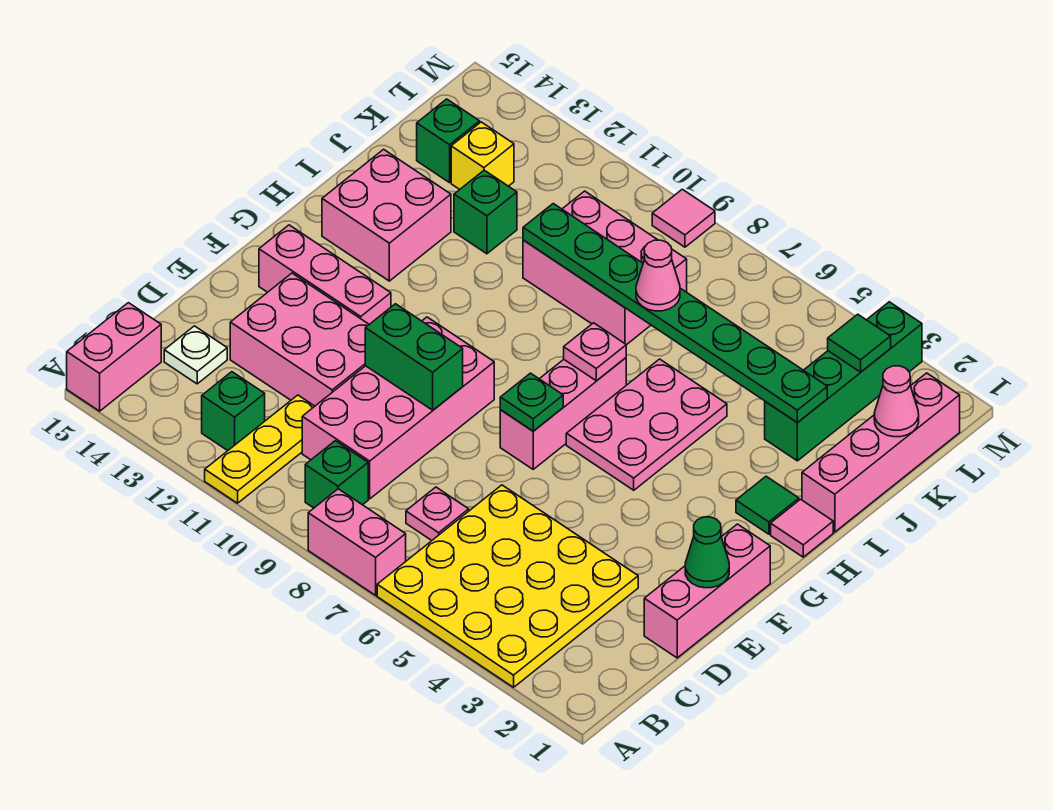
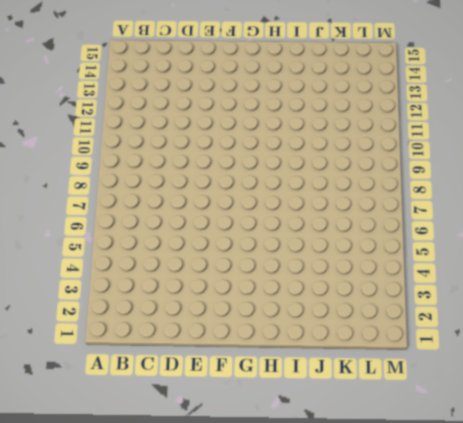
none -> yellow plate A3:D6 level 1
none -> pink brick A7:A8 level 1
none -> yellow plate A11:C11 level 1
none -> pink brick A15:B15 level 1

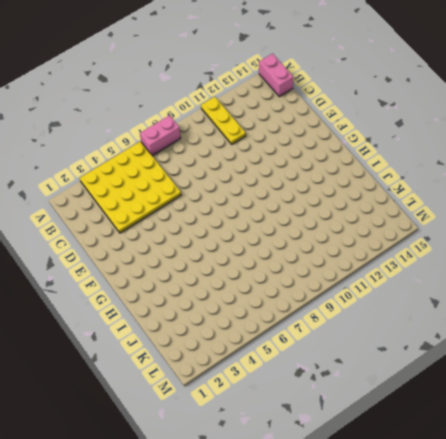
none -> green brick B9 level 1
none -> green brick B12 level 1
none -> pink plate C7 level 1
none -> pink brick C9:F10 level 1

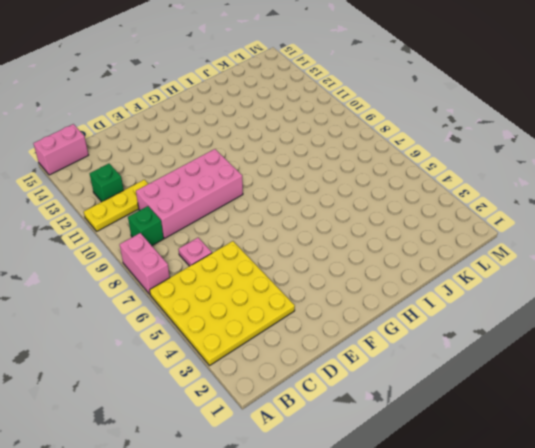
none -> white plate C14 level 1
none -> pink brick D1:F1 level 1
none -> pink brick D11:E13 level 1
none -> pink brick F7:H7 level 1

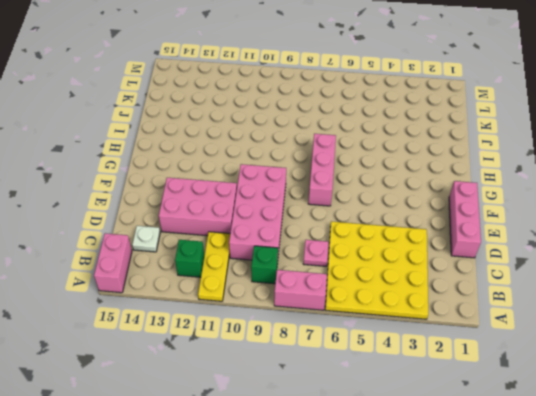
none -> pink brick F12:F14 level 1
none -> pink plate G5:I6 level 1
none -> pink tile H1 level 1
none -> green tile H2 level 1

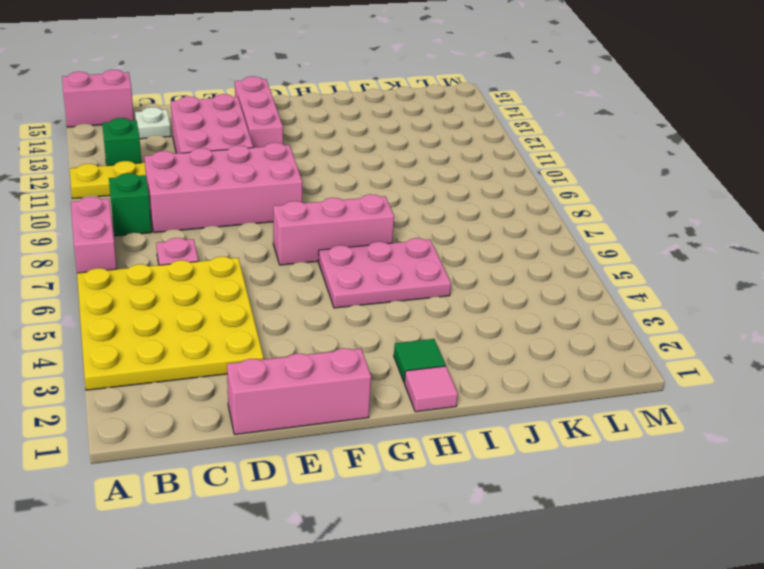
none -> pink brick H13:I14 level 1
none -> pink brick I1:L1 level 1
none -> green brick J3:M3 level 1
none -> pink brick J8:K10 level 1

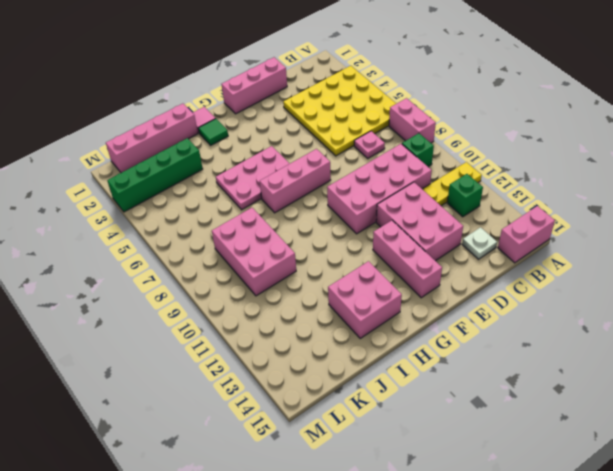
none -> green brick J12 level 1
none -> yellow brick K13 level 1
none -> green brick K14 level 1
none -> pink tile M9 level 1

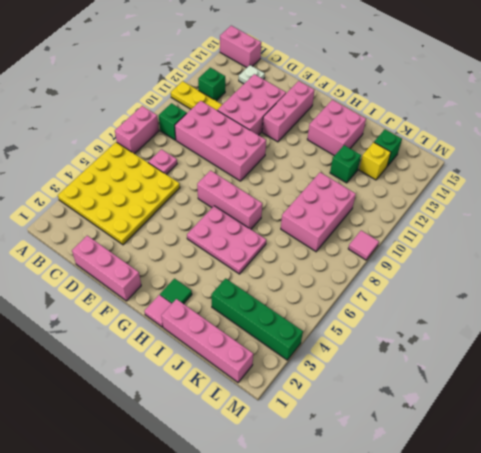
none -> green cone E1 level 2
none -> green brick E9:E10 level 2
none -> green plate F7 level 2
none -> pink plate H7 level 2

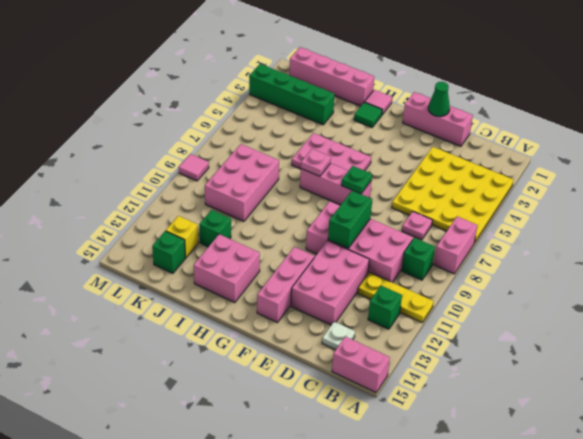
none -> green plate J3:J10 level 2
none -> pink cone K1 level 2
none -> green tile L3 level 2
none -> pink cone J7 level 3

